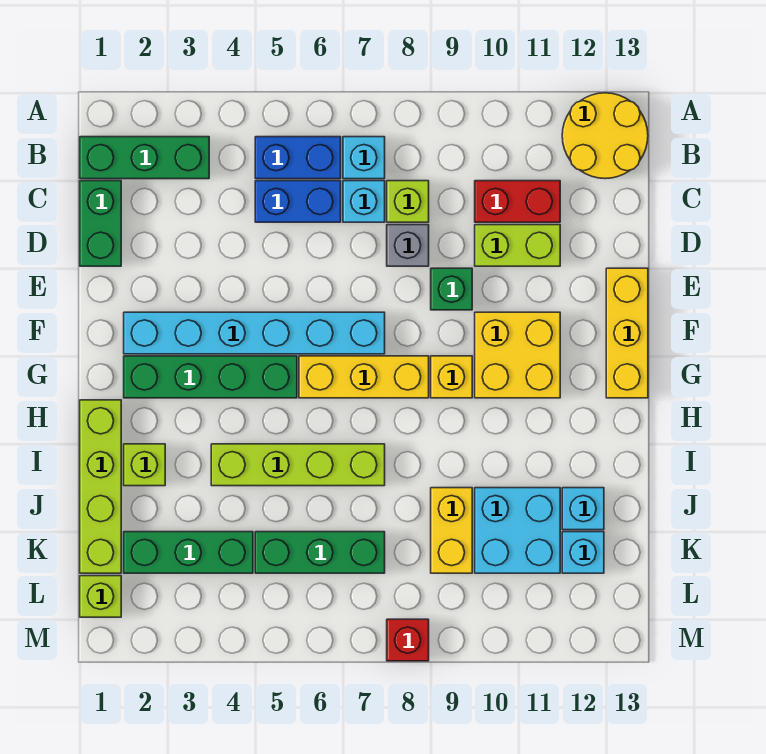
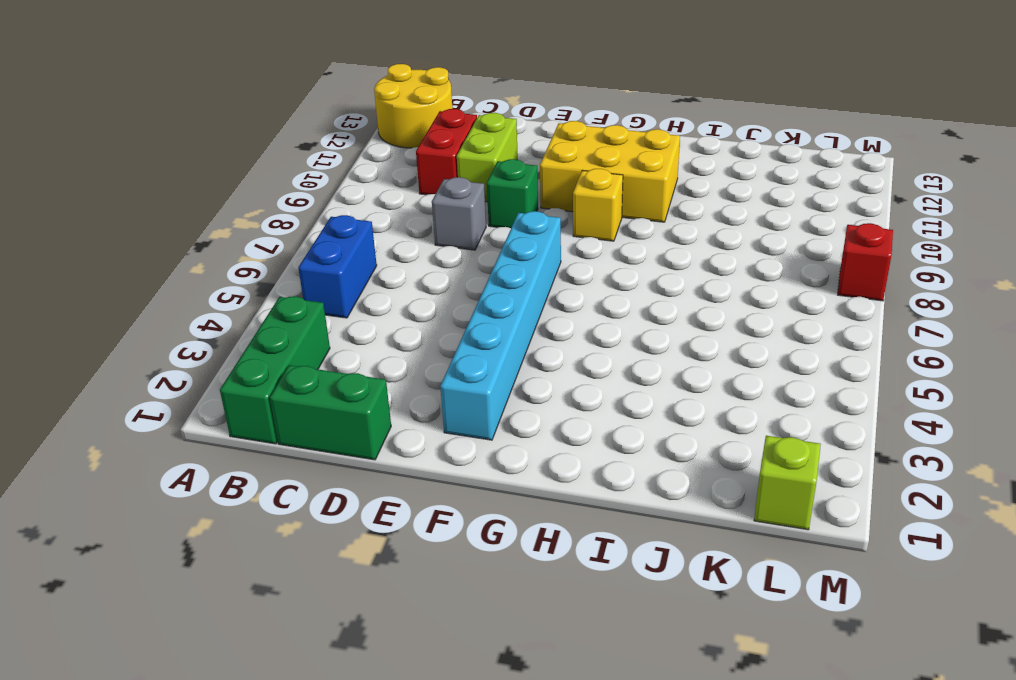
yellow brick F10:H11 level 1 -> yellow brick F10:G11 level 1
none -> cyan brick B7 level 1
none -> blue brick C5:C6 level 1
none -> cyan brick C7 level 1

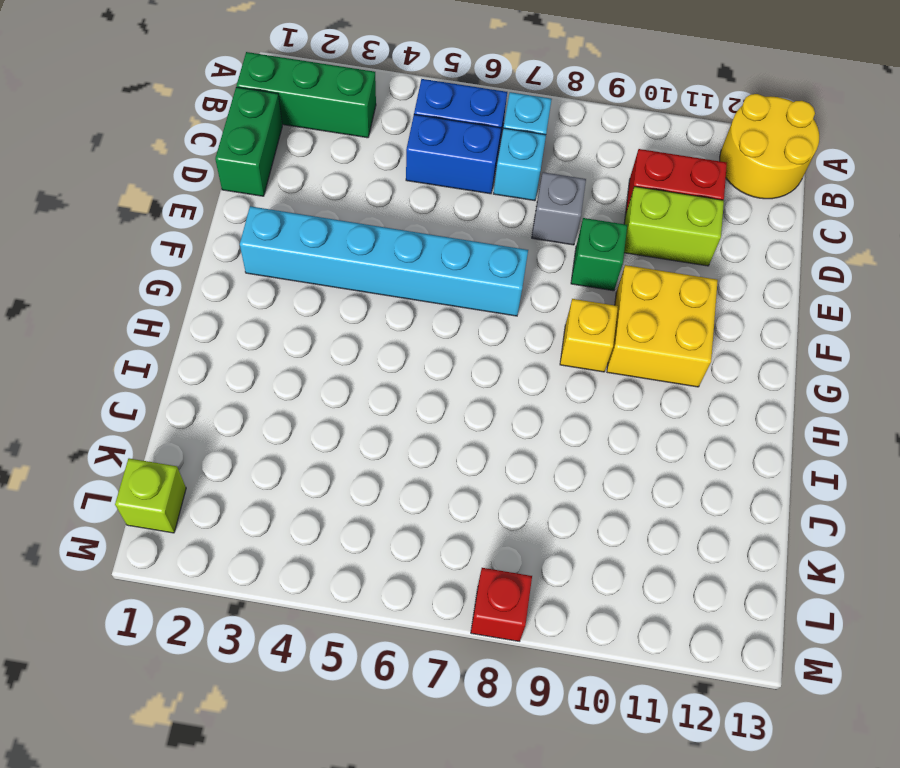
none -> lime brick C8 level 1
none -> yellow brick E13:G13 level 1
none -> green brick G2:G5 level 1

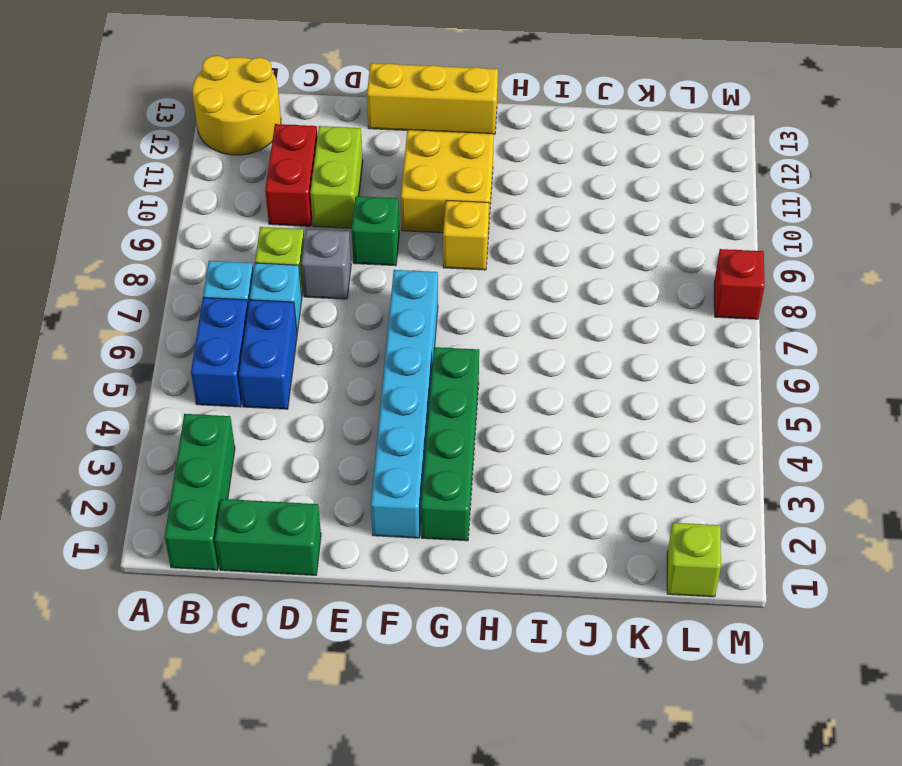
none -> yellow brick G6:G8 level 1
none -> lime brick H1:K1 level 1
none -> lime brick I2 level 1

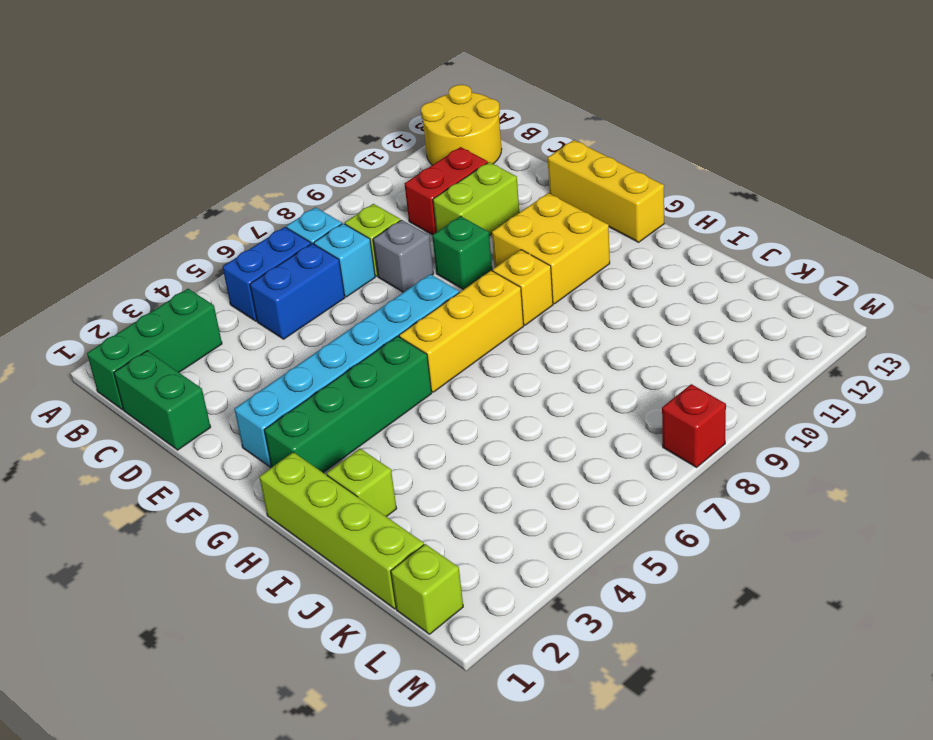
none -> lime brick I4:I7 level 1
none -> yellow brick J9:K9 level 1
none -> cyan brick J10:K11 level 1

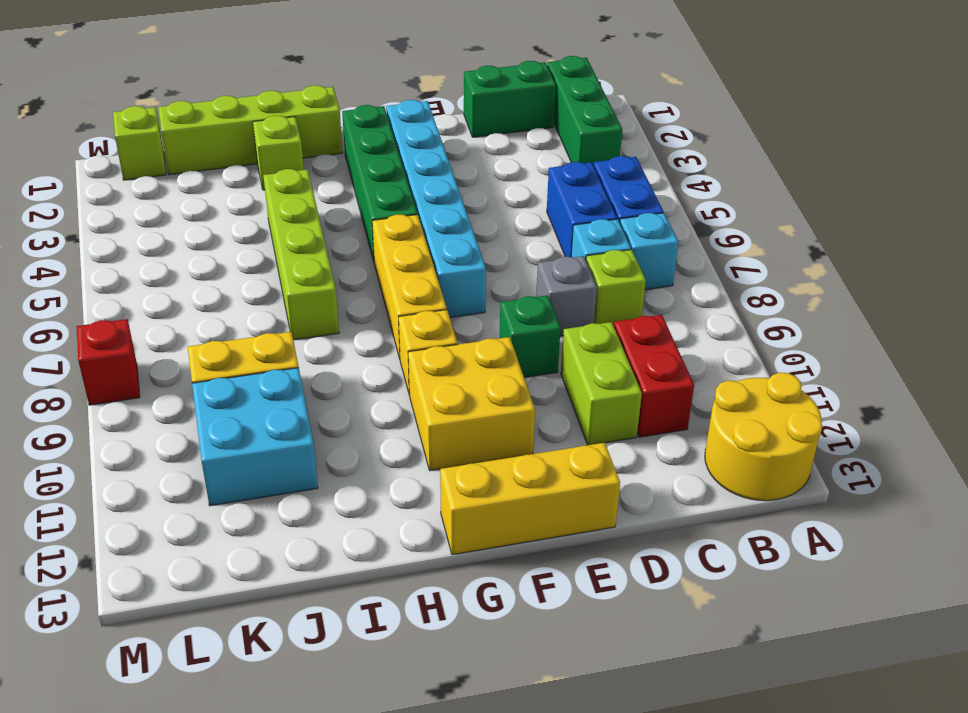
none -> cyan brick J12 level 1
none -> green brick K2:K4 level 1
none -> green brick K5:K7 level 1

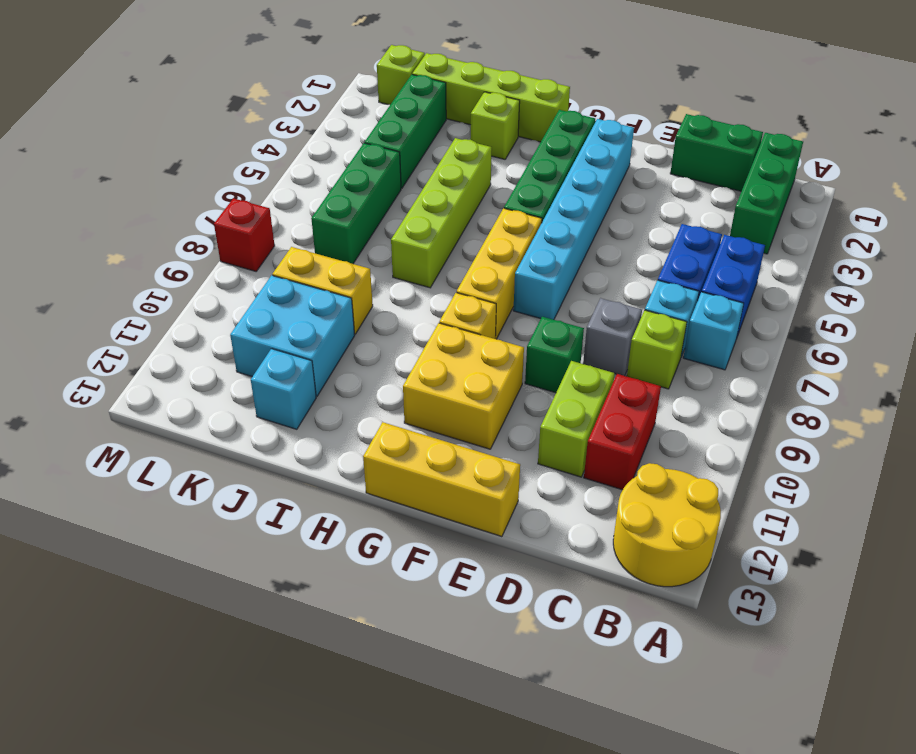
none -> cyan brick K12 level 1

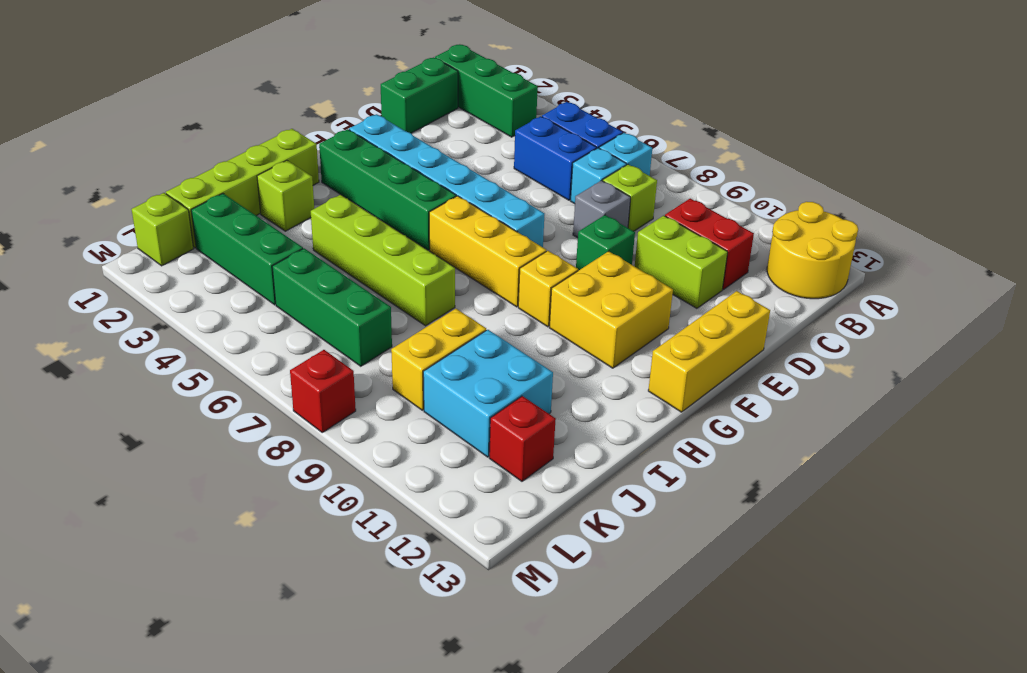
red brick K12 level 1 -> cyan brick K12 level 1
none -> cyan brick J12 level 1

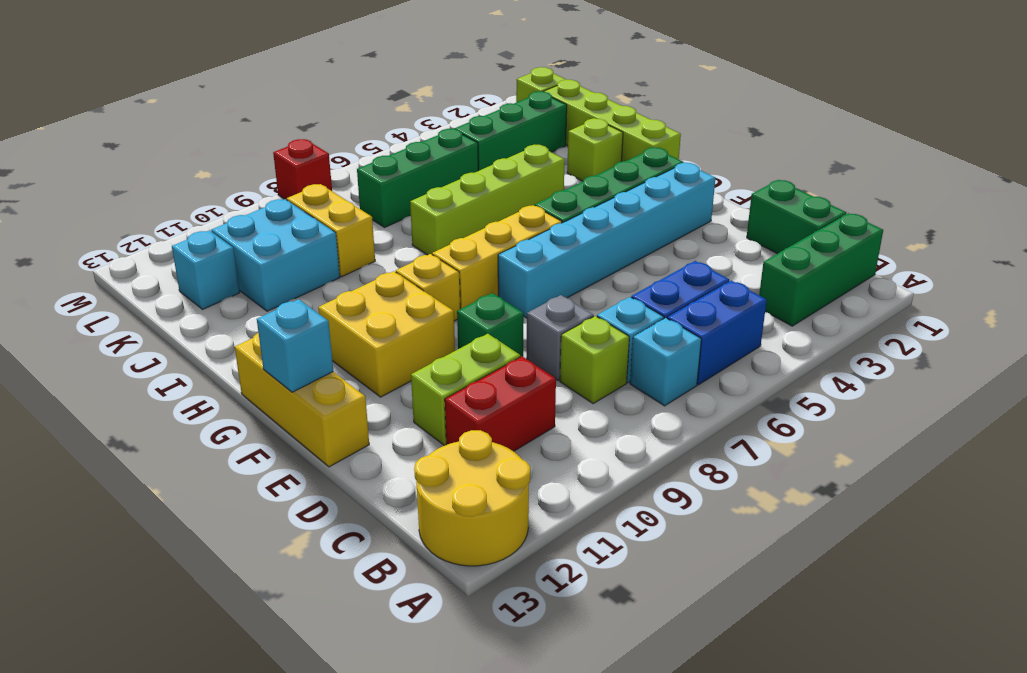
cyan brick F13 level 2 -> cyan brick J12 level 1

